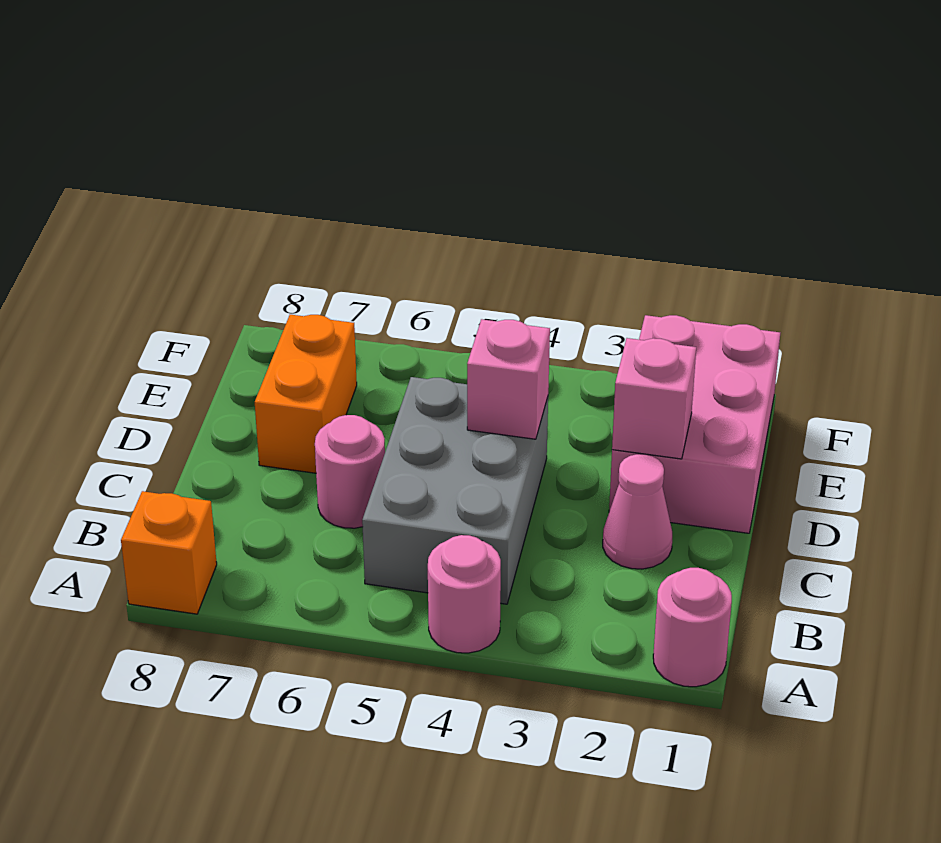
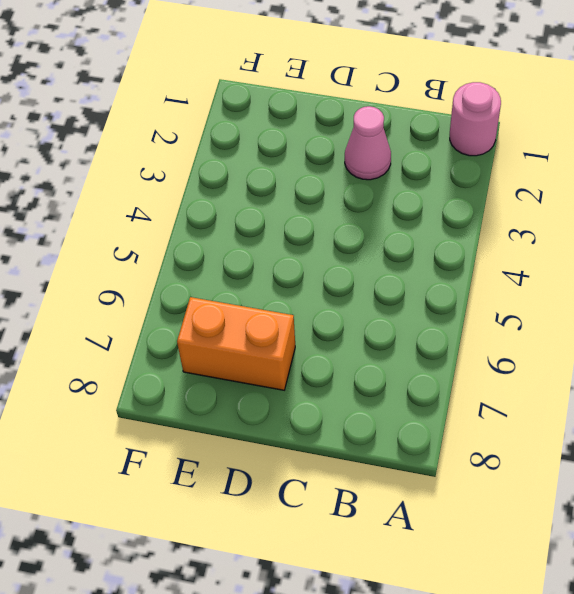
none -> pink round brick A4 level 1
none -> orange brick A8 level 1

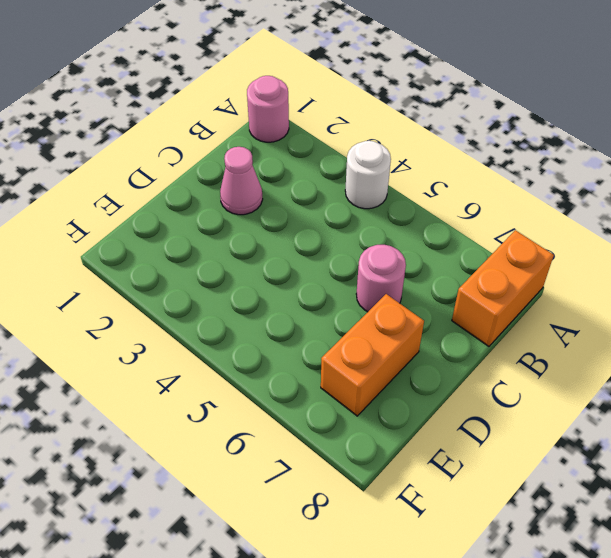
white round brick A4 level 1 -> pink round brick A4 level 1
orange brick A8:B8 level 1 -> orange brick A8 level 1
none -> grey brick B4:D5 level 1
none -> pink brick D1:F2 level 1

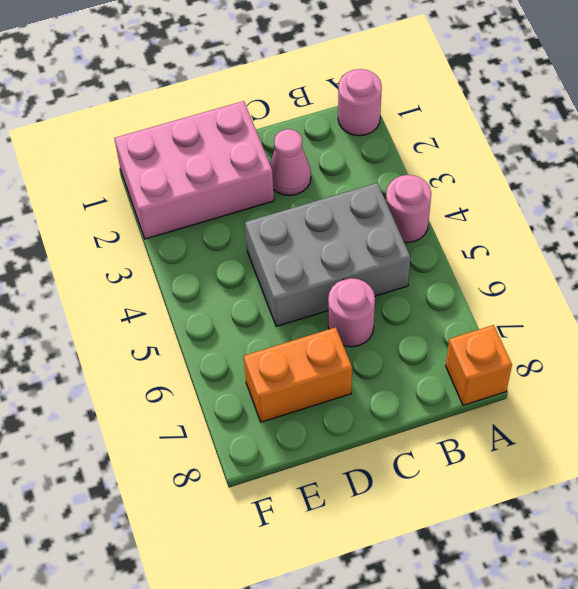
none -> pink brick D2 level 2
none -> pink brick D4 level 2

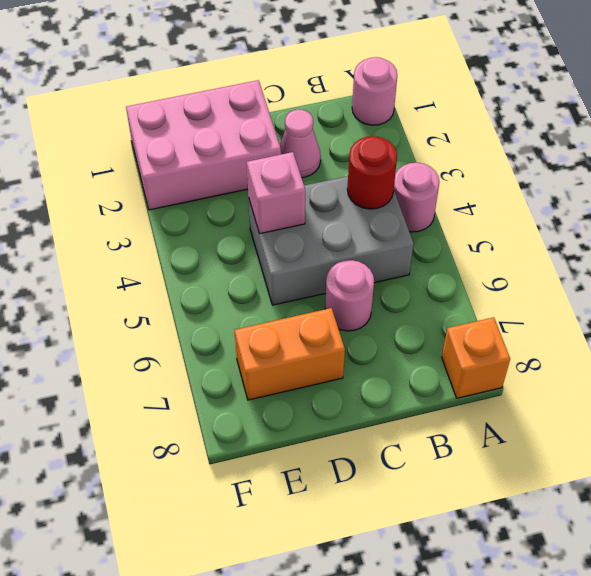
red round brick B4 level 2 -> none
none -> pink brick D2 level 2

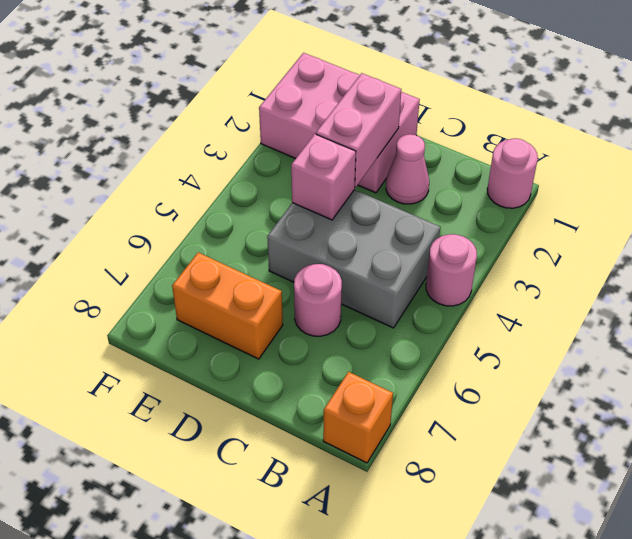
pink brick D2:D3 level 2 -> pink brick D2 level 2

